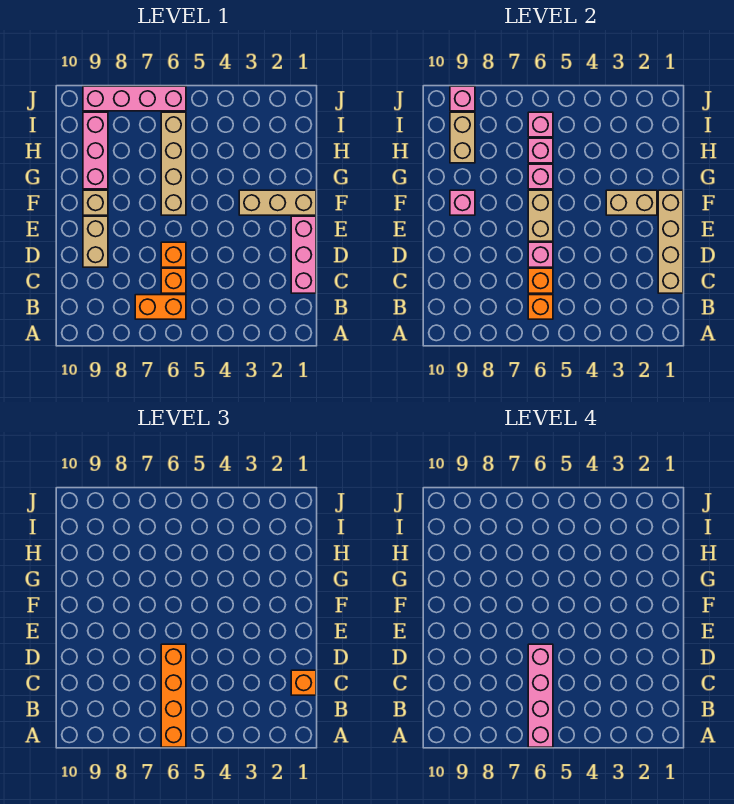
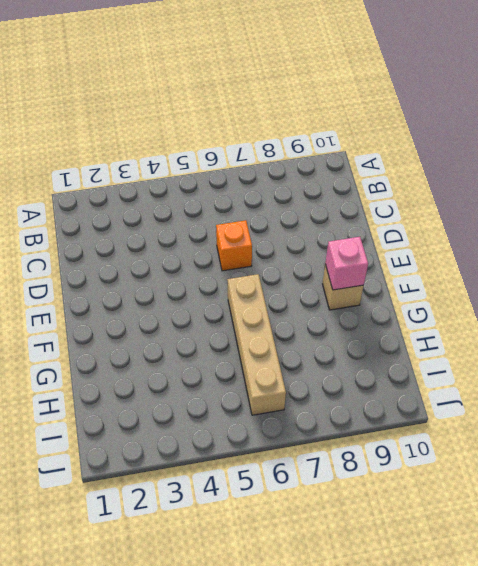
none -> orange brick B6:B7 level 1
none -> pink brick C1:E1 level 1
none -> orange brick C6 level 1

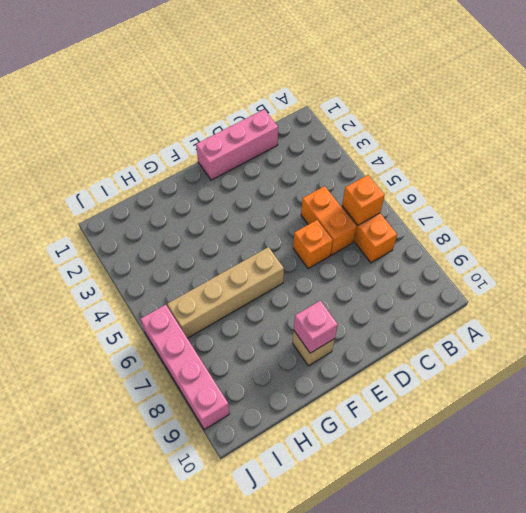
orange brick C5:C6 level 1 -> orange brick C6 level 1
none -> tan brick D9:E9 level 1
none -> tan brick F1:F3 level 1
none -> pink brick G9:I9 level 1

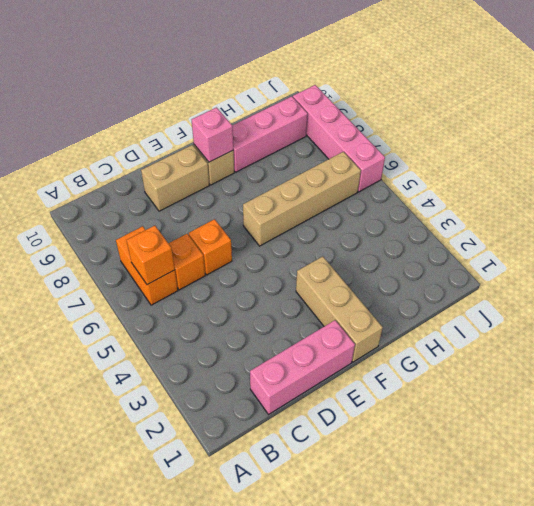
none -> tan brick C1:F1 level 2
none -> orange brick C6 level 2
none -> pink brick D6 level 2

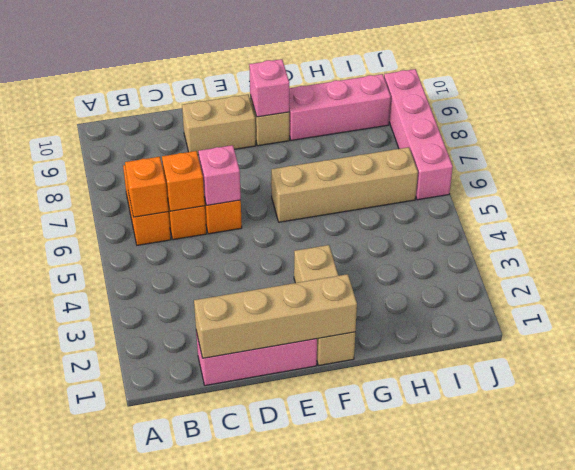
none -> tan brick E6:F6 level 2
none -> tan brick F2:F3 level 2
none -> pink brick G6 level 2

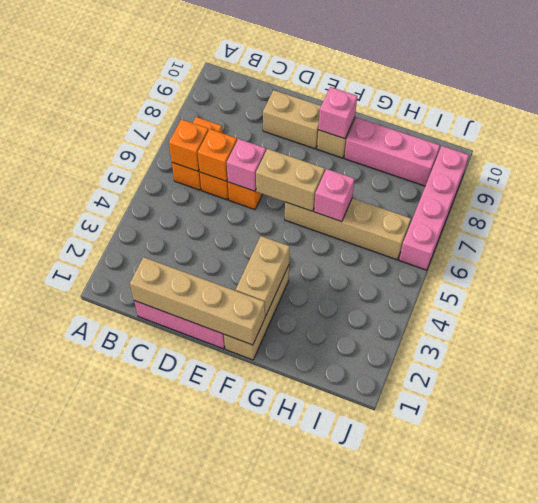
none -> pink brick H6 level 2
none -> tan brick H9:I9 level 2
none -> pink brick I6 level 2

